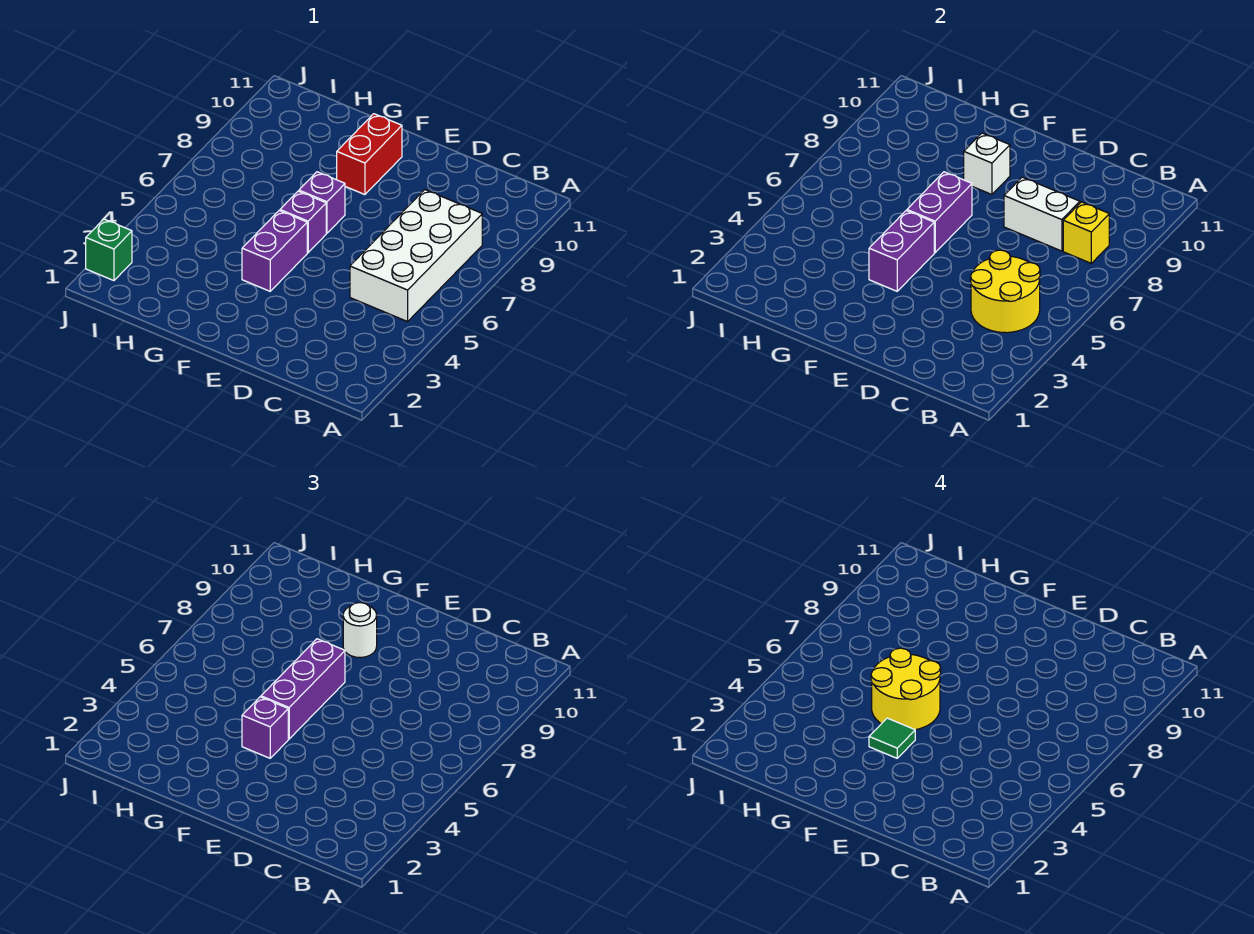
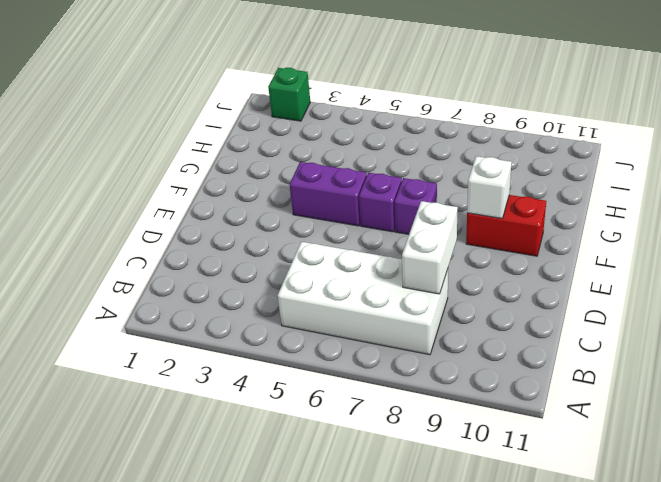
none -> yellow round brick B4:C5 level 2
none -> yellow brick B8 level 2
none -> purple brick F4:F5 level 2

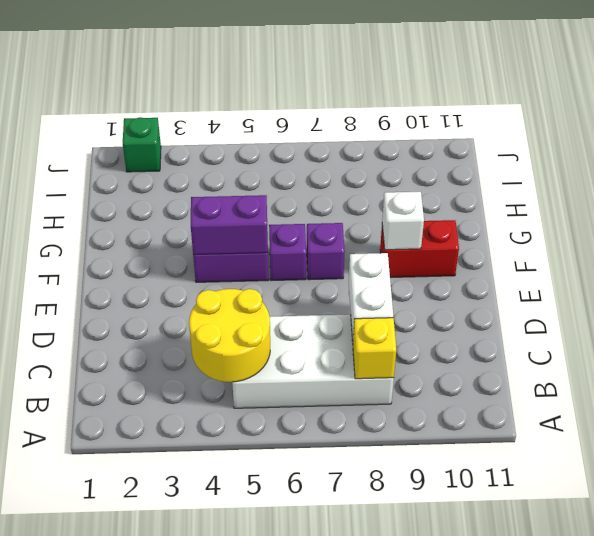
none -> purple brick F6:F7 level 2
none -> purple brick F4 level 3
none -> purple brick F5:F7 level 3

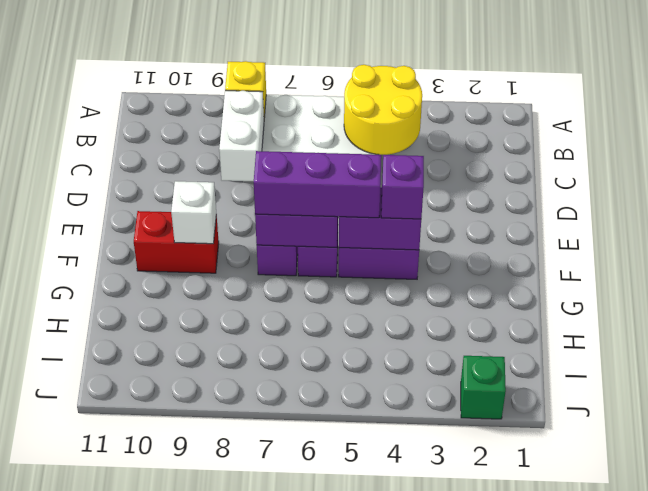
none -> white round brick F9 level 3
none -> green tile F4 level 4
none -> yellow round brick F5:G6 level 4

